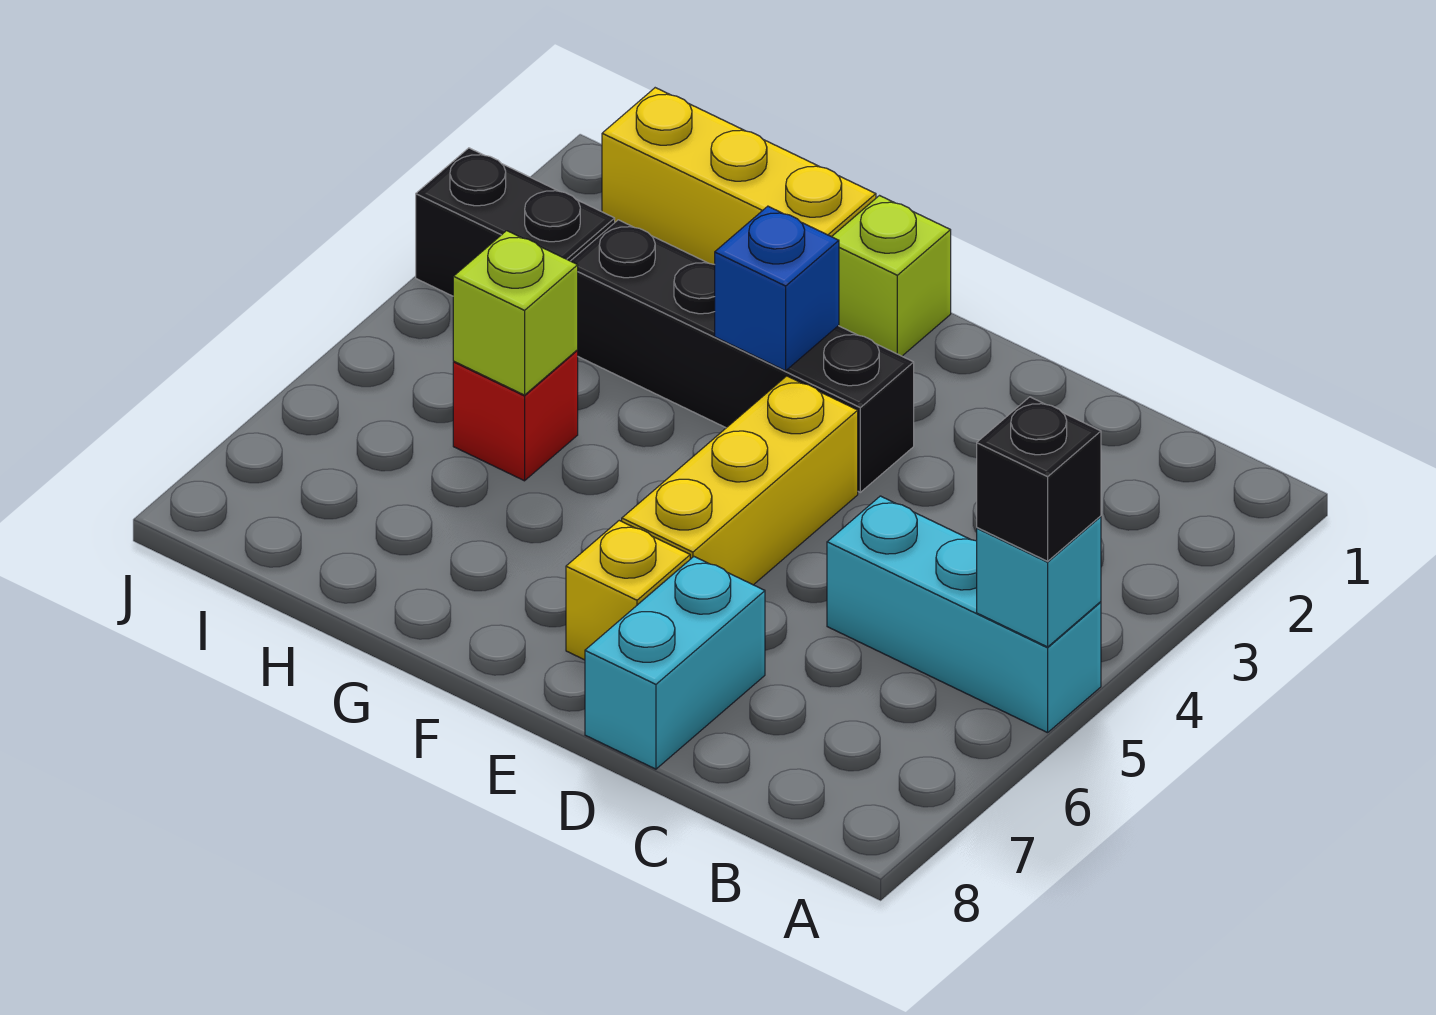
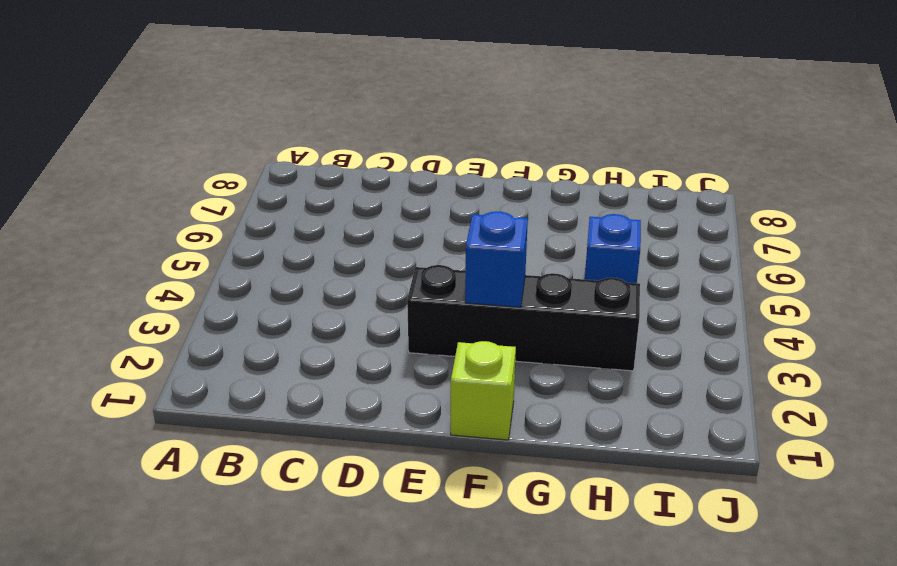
blue brick H5 level 1 -> red brick H5 level 1
none -> cyan brick A5:C5 level 1
none -> cyan brick D7:D8 level 1
none -> yellow brick E4:E6 level 1

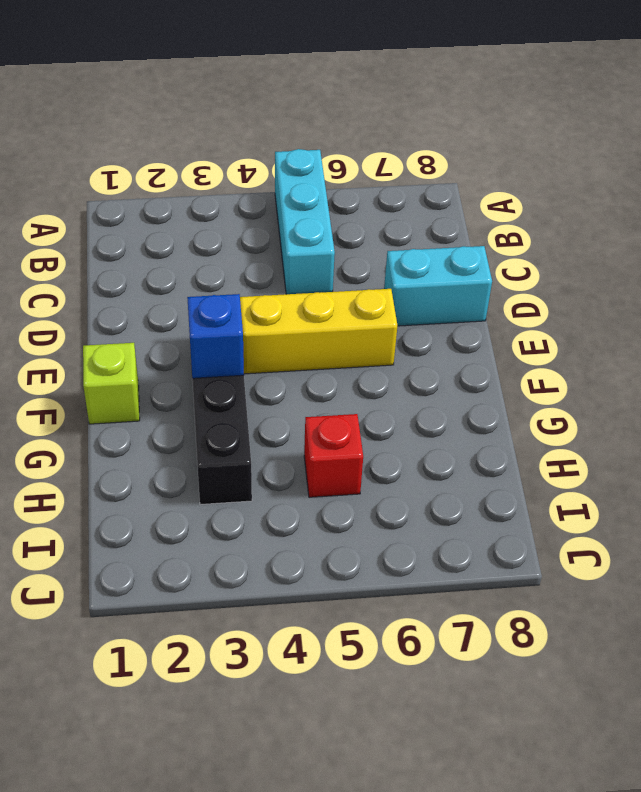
none -> yellow brick E7 level 1
none -> yellow brick G1:I1 level 1
none -> black brick I3:J3 level 1

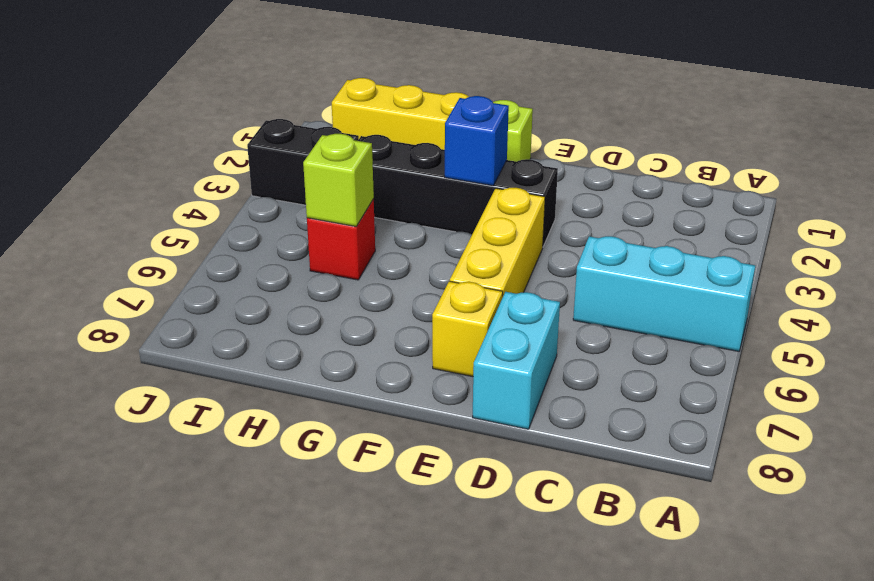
none -> cyan brick A5 level 2
none -> black brick A5 level 3

